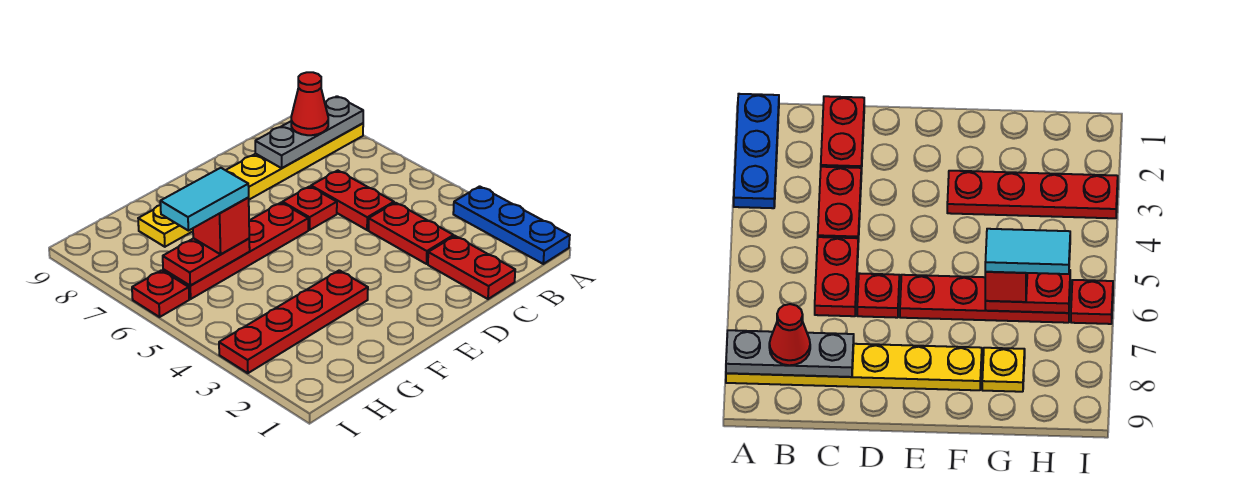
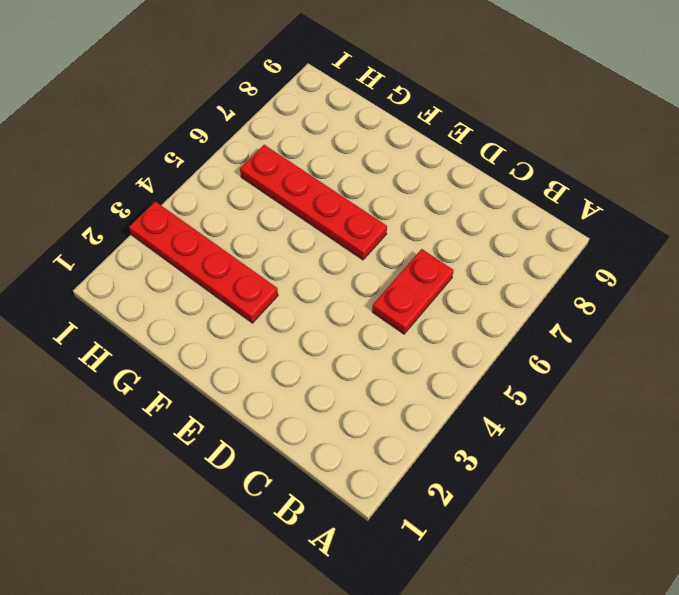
none -> blue plate A1:A3 level 1
none -> yellow plate A8:F8 level 1
none -> red plate C1:C2 level 1

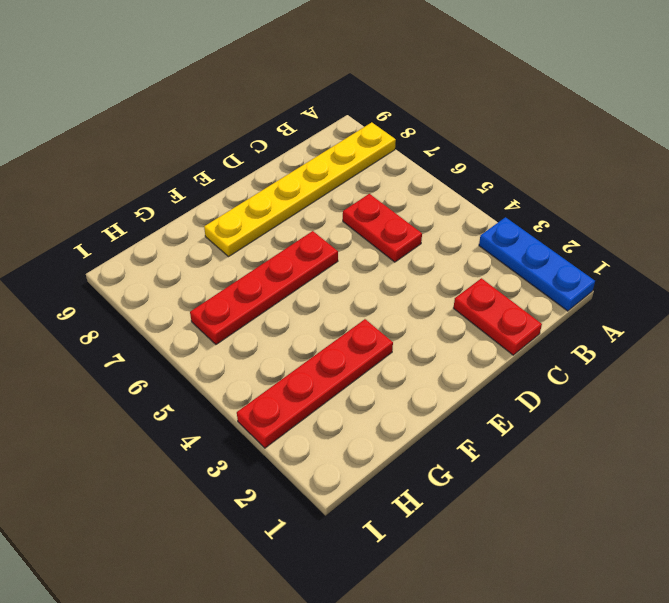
none -> red plate C3:C4 level 1
none -> red plate D6 level 1
none -> yellow plate G8 level 1

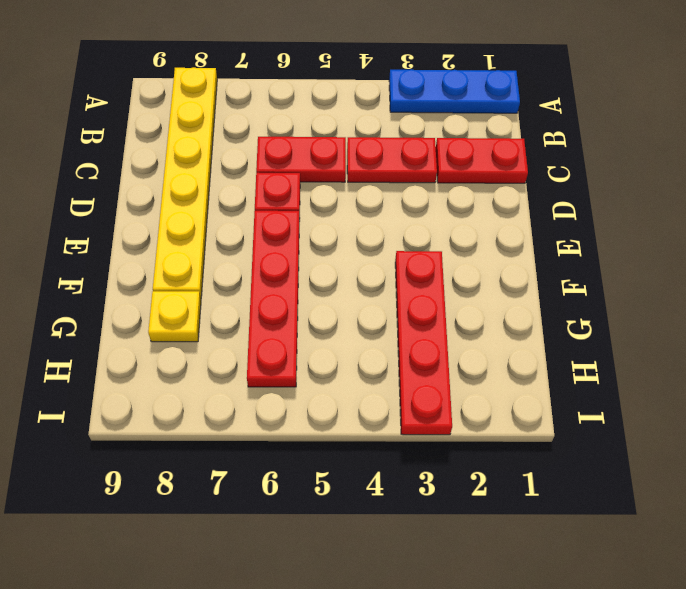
none -> red plate I6 level 1
none -> grey plate A8:C8 level 2
none -> red plate G6:H6 level 2

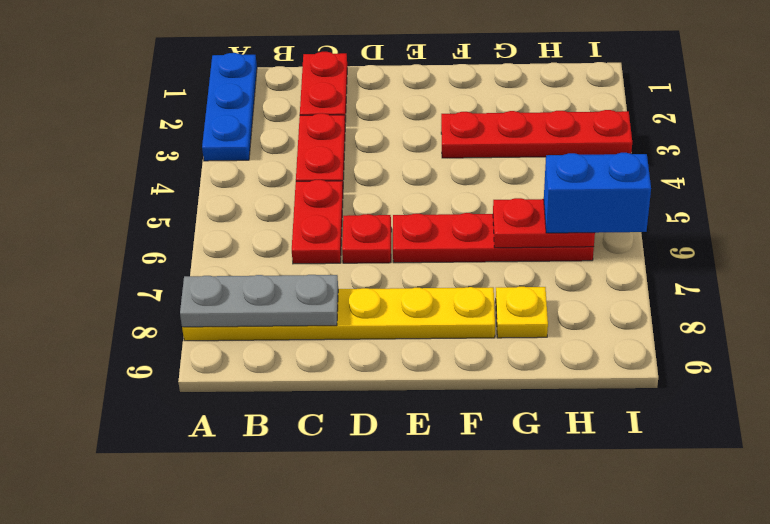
blue brick H6:I6 level 3 -> none
none -> red plate I6 level 1
none -> red cone B8 level 3
none -> red brick G6 level 3

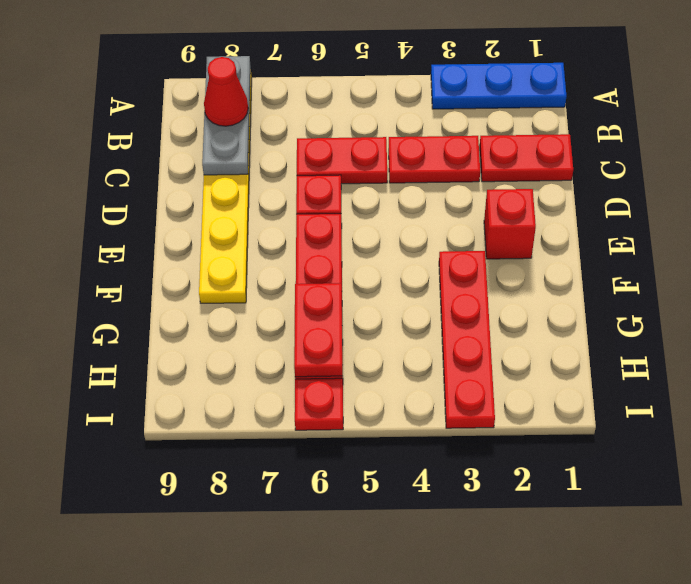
red brick E2 level 1 -> red brick G6 level 3
none -> yellow plate G8 level 1
none -> cyan tile G6:H6 level 4

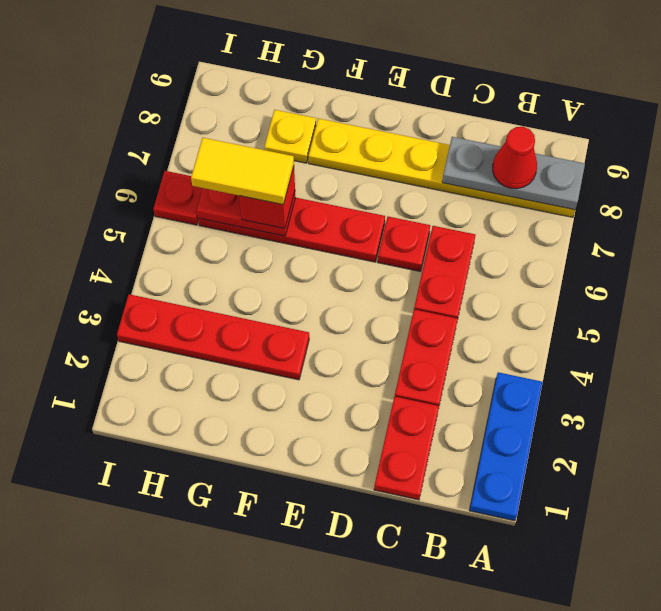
yellow tile G6:H6 level 4 -> cyan tile G6:H6 level 4

